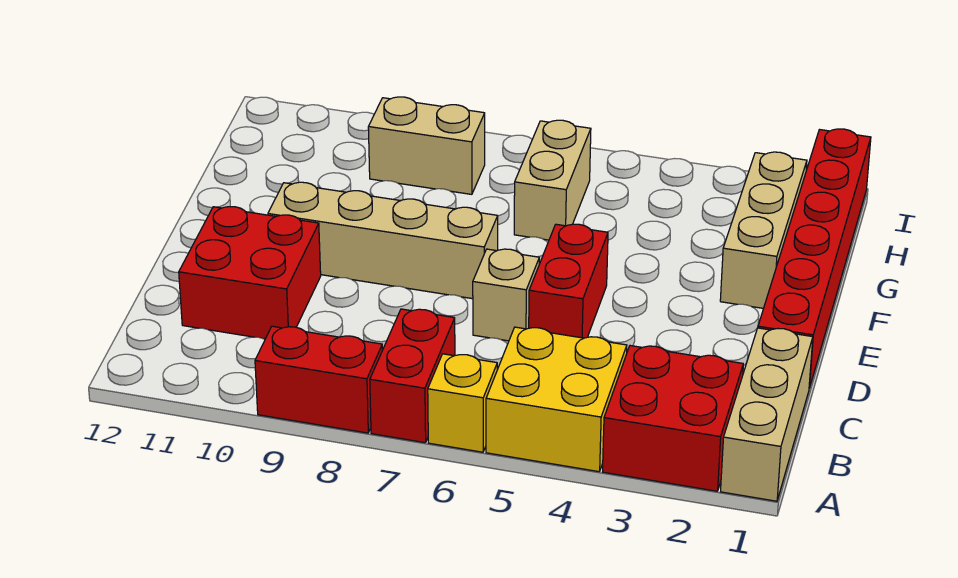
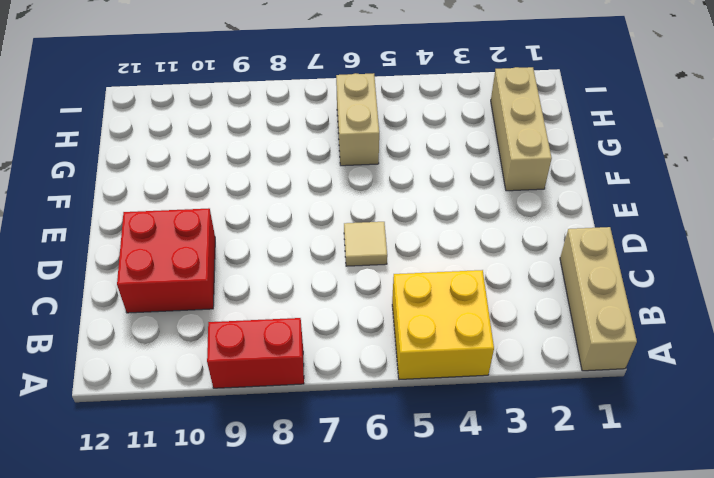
tan tile D6 level 1 -> tan brick D6 level 1
none -> red brick A2:B3 level 1
none -> yellow brick A6 level 1
none -> red brick A7:B7 level 1

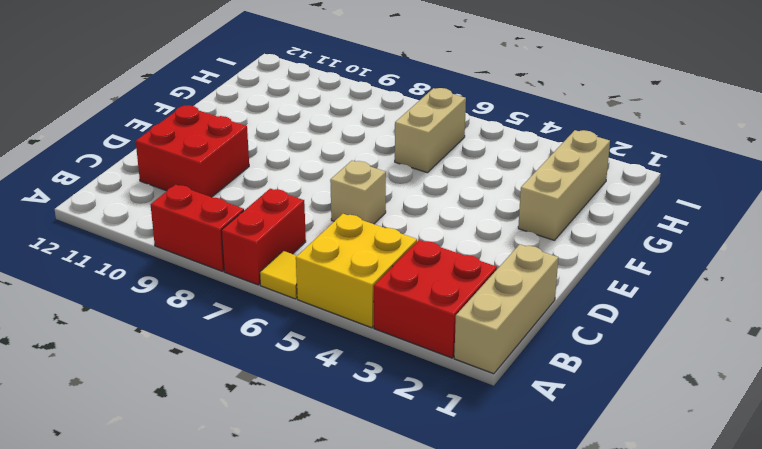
yellow tile A6 level 1 -> yellow brick A6 level 1
none -> red brick D1:I1 level 1
none -> red brick D5:E5 level 1
none -> tan brick E7:E10 level 1

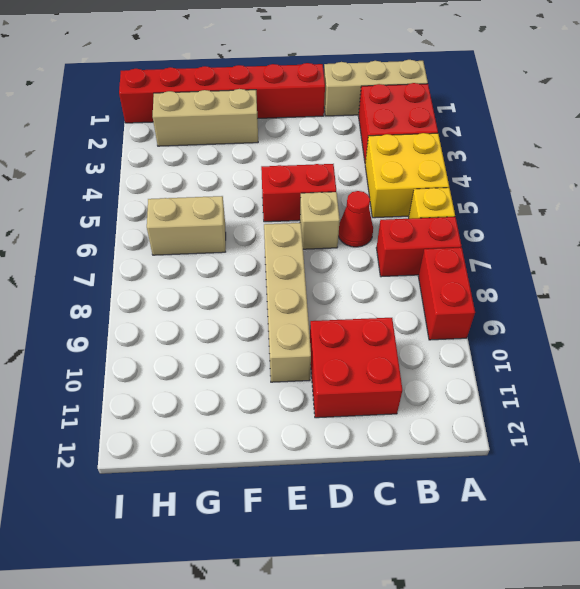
red cone C6 level 1 -> none
none -> tan brick H8:H9 level 1

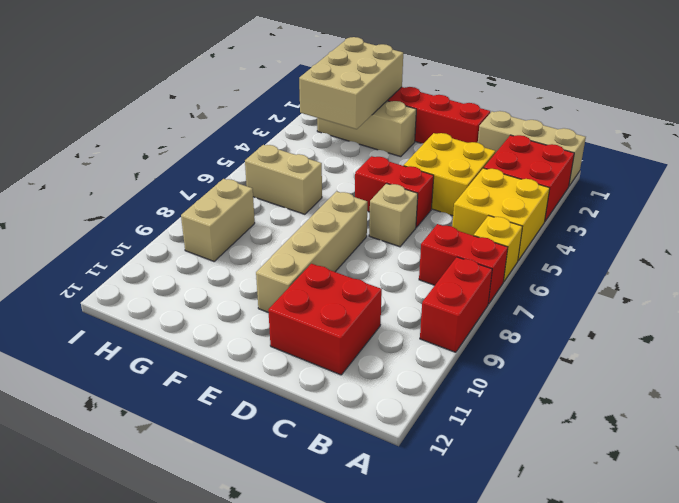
yellow brick C3:D4 level 1 -> none
tan brick G1:H3 level 2 -> none

